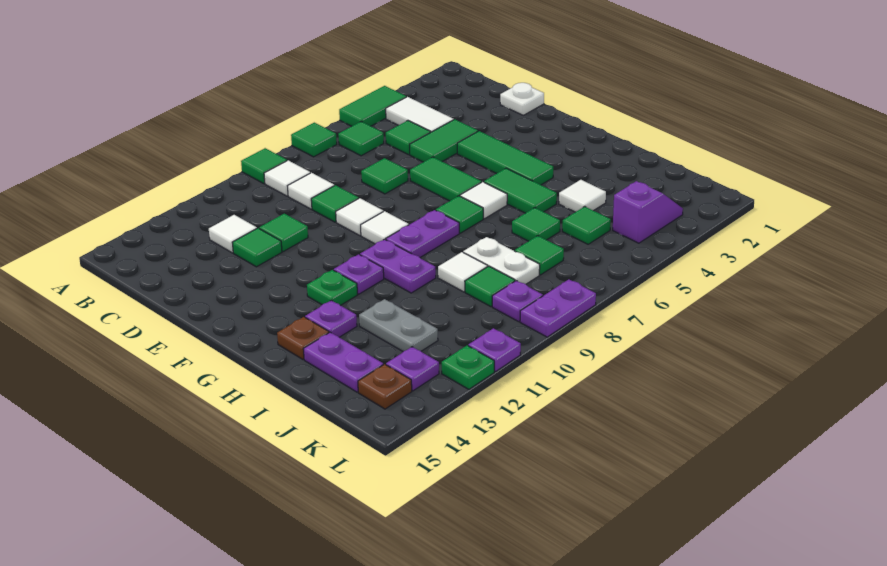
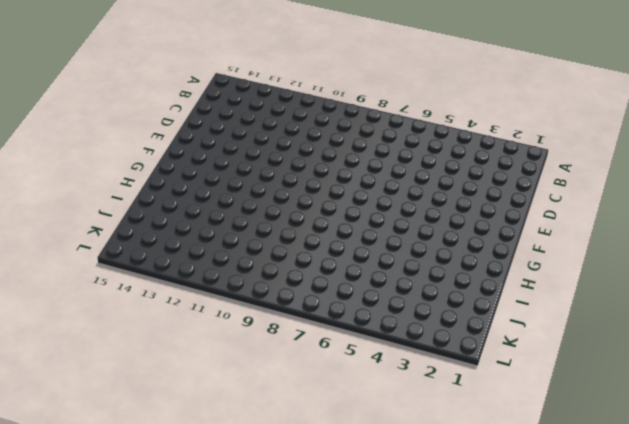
none -> green tile A4:A5 level 1
none -> green tile A7 level 1
none -> green tile A9 level 1
none -> white tile B4:C4 level 1

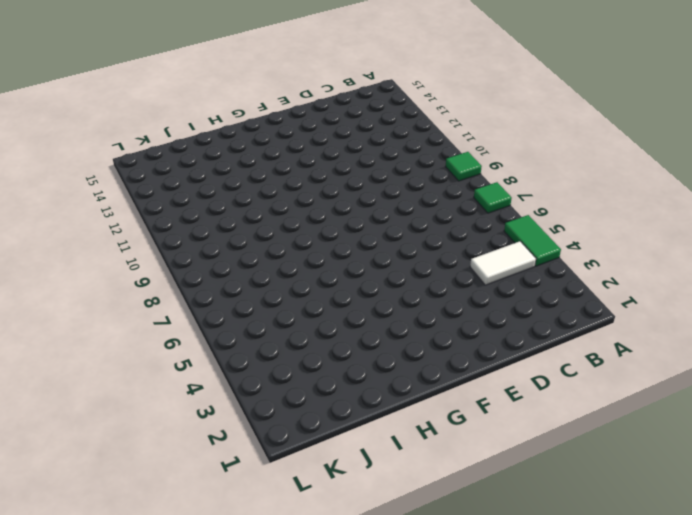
none -> green tile B6 level 1
none -> white tile B9 level 1
none -> green tile C5 level 1
none -> white tile C9 level 1

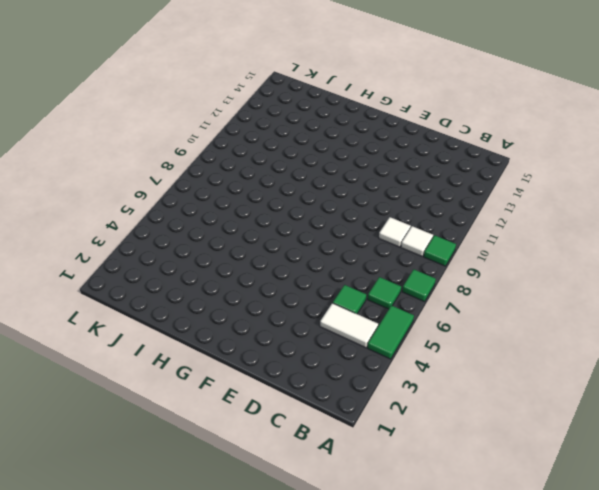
none -> white tile C12 level 1
none -> white plate D1 level 1
none -> green tile D4:D5 level 1
none -> green tile D7 level 1

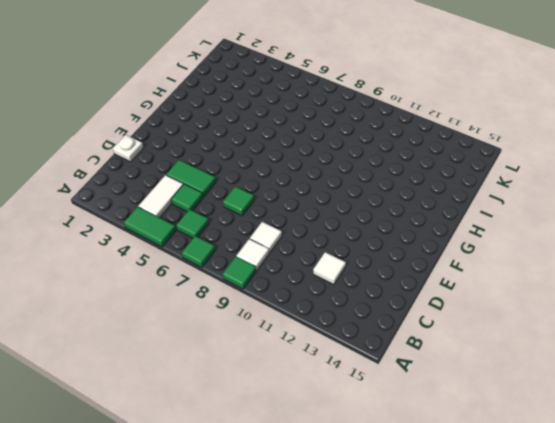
none -> green tile D9 level 1
none -> green tile D11 level 1
none -> green tile D12 level 1
none -> green tile E4:G4 level 1

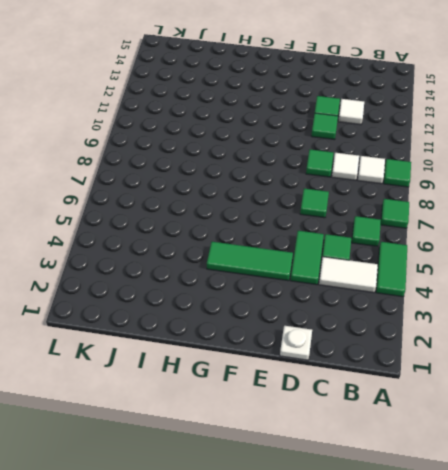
none -> green tile E6:F6 level 1
none -> white tile E9 level 1
none -> white tile F9 level 1
none -> green tile G5:H5 level 1

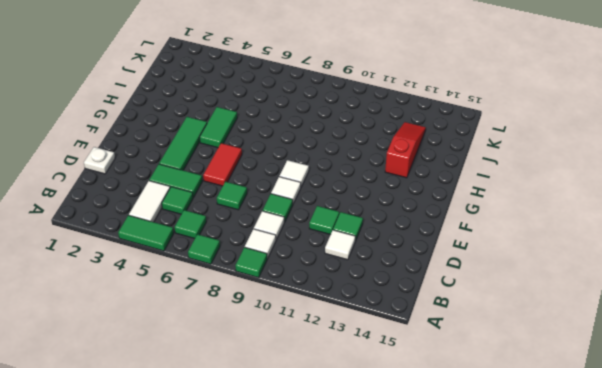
red tile E6:F6 level 1 -> green tile E6:F6 level 1
red slope H13:J13 level 1 top H -> purple plate H13 level 1
none -> white tile G6 level 1
none -> green tile G7 level 1
none -> purple plate G8:G9 level 1
none -> purple plate G10:H10 level 1

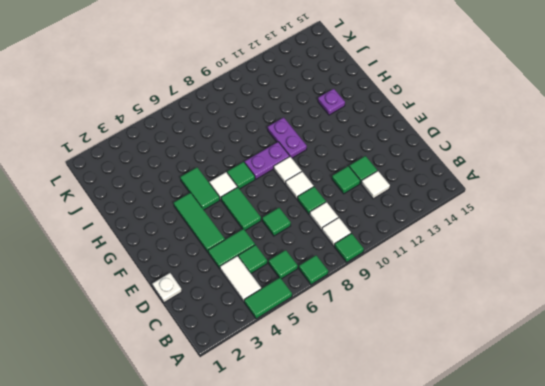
none -> purple plate G11 level 1
none -> green plate G12 level 1
none -> brown plate H14 level 1
none -> white tile I4 level 1

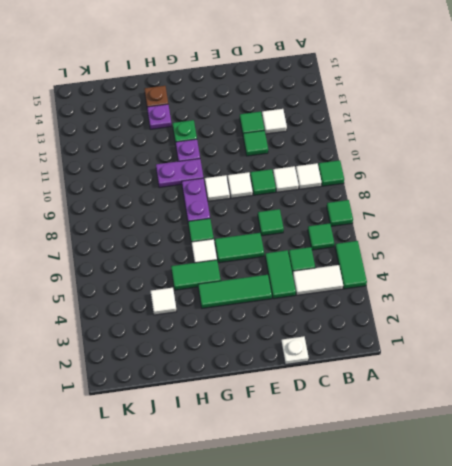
none -> green tile I6 level 1
none -> white plate I8:J8 level 1
none -> white tile I9 level 1
none -> grey plate I12:J12 level 1

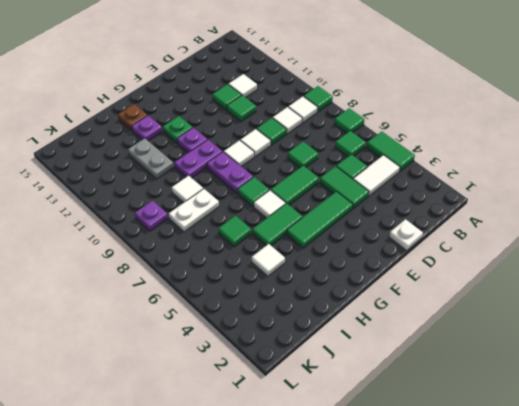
grey plate I11:I12 level 1 -> grey plate I12:J12 level 1
none -> purple plate I14:J14 level 1
none -> green tile J5 level 1
none -> green tile J7 level 1
none -> green tile J9 level 1

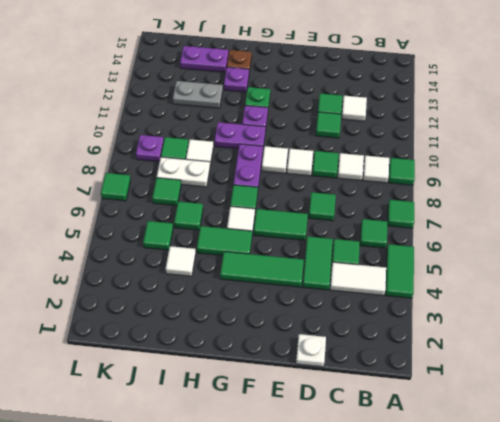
green tile L7 level 1 -> none
none -> purple slope K3:K4 level 1 top 4
none -> purple plate K13 level 1
none -> brown plate K14 level 1
none -> purple plate L8:L9 level 1

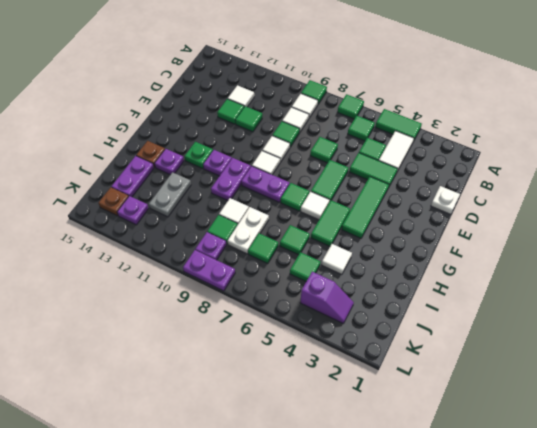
none -> purple plate L11 level 1
none -> green plate L12 level 1

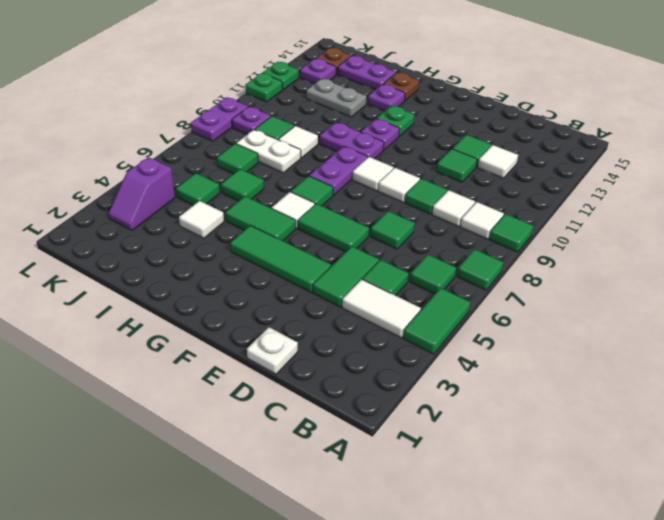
green plate L11 level 1 -> purple plate L11 level 1

